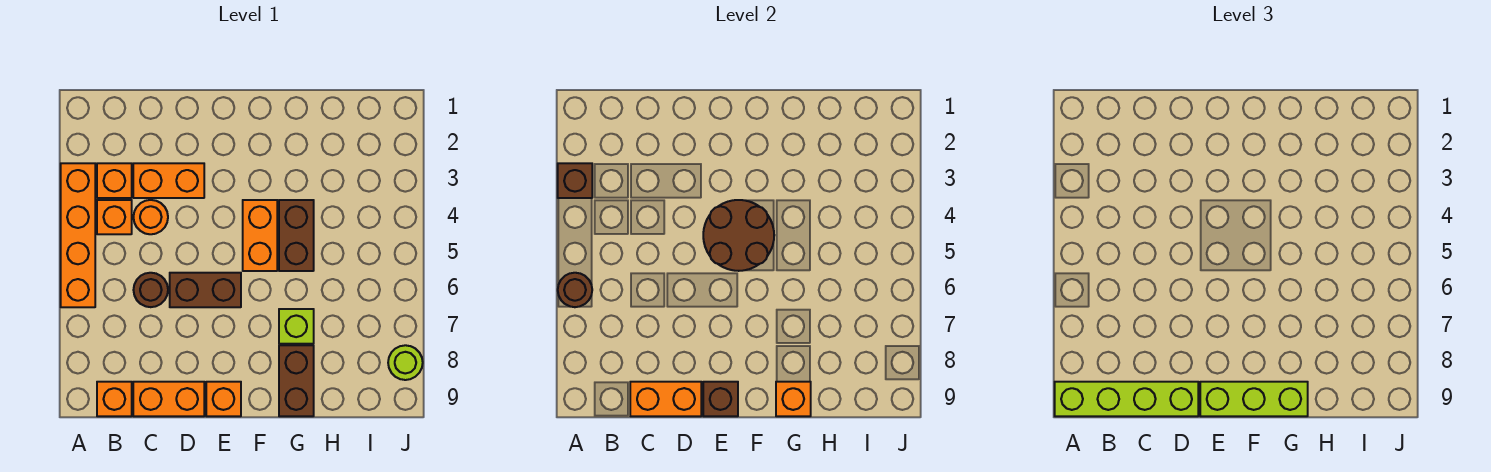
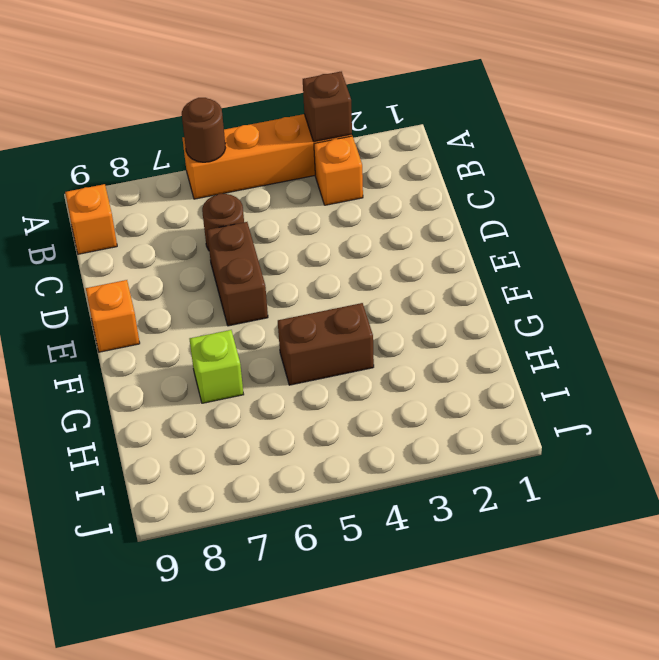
none -> orange brick B4 level 1
none -> orange brick C3:D3 level 1
none -> orange round brick C4 level 1

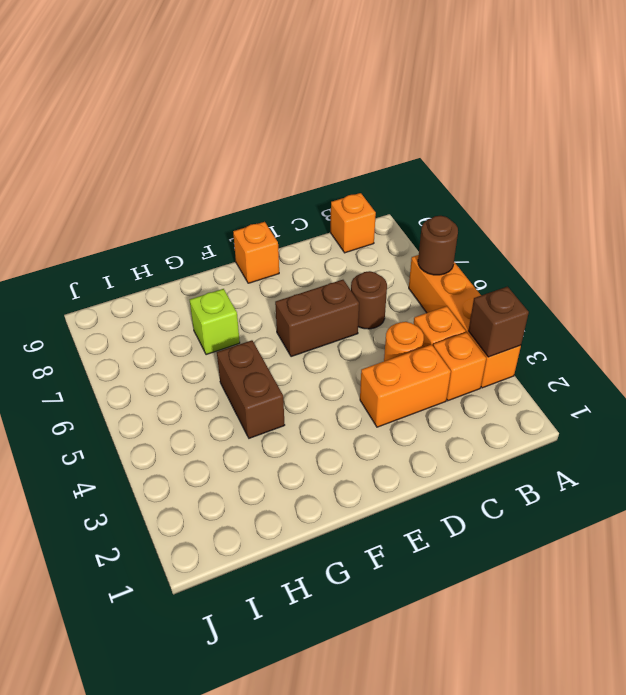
none -> orange brick C9:D9 level 1
none -> orange brick F4:F5 level 1
none -> brown brick G8:G9 level 1

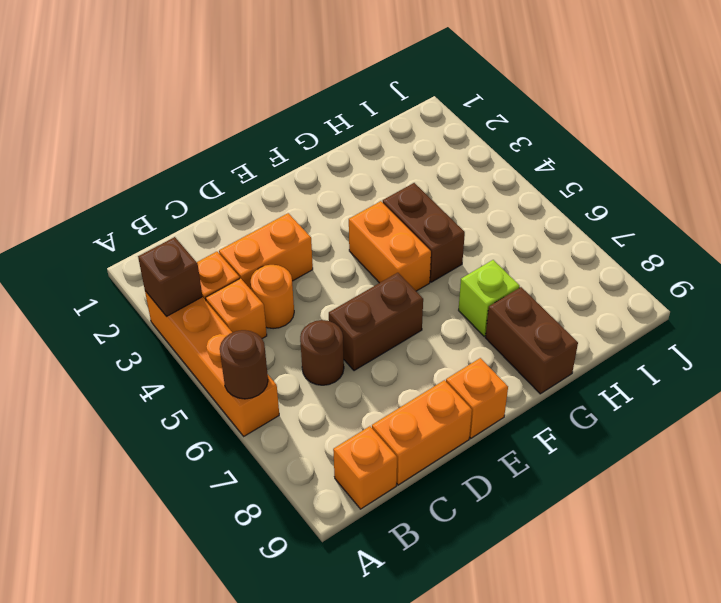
none -> lime round brick J8 level 1
none -> orange brick C9:D9 level 2
none -> brown round brick E4:F5 level 2

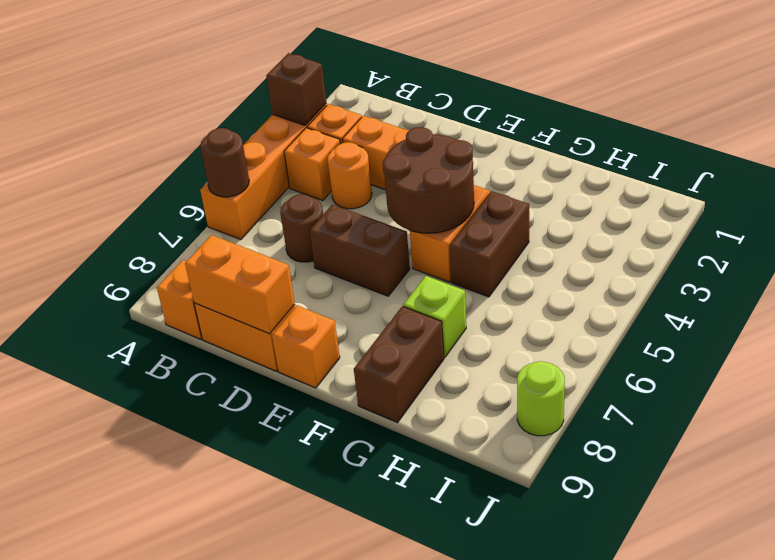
none -> brown brick E9 level 2
none -> orange brick G9 level 2
none -> lime brick A9:D9 level 3

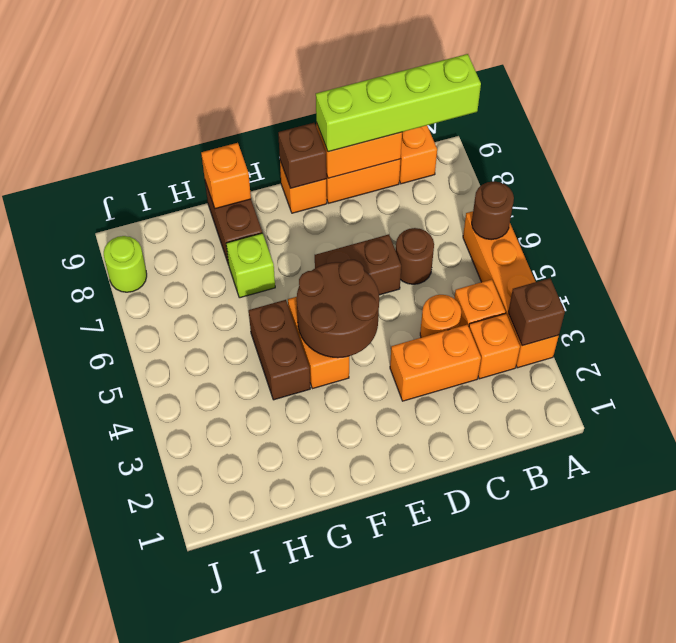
none -> lime brick E9:G9 level 3

